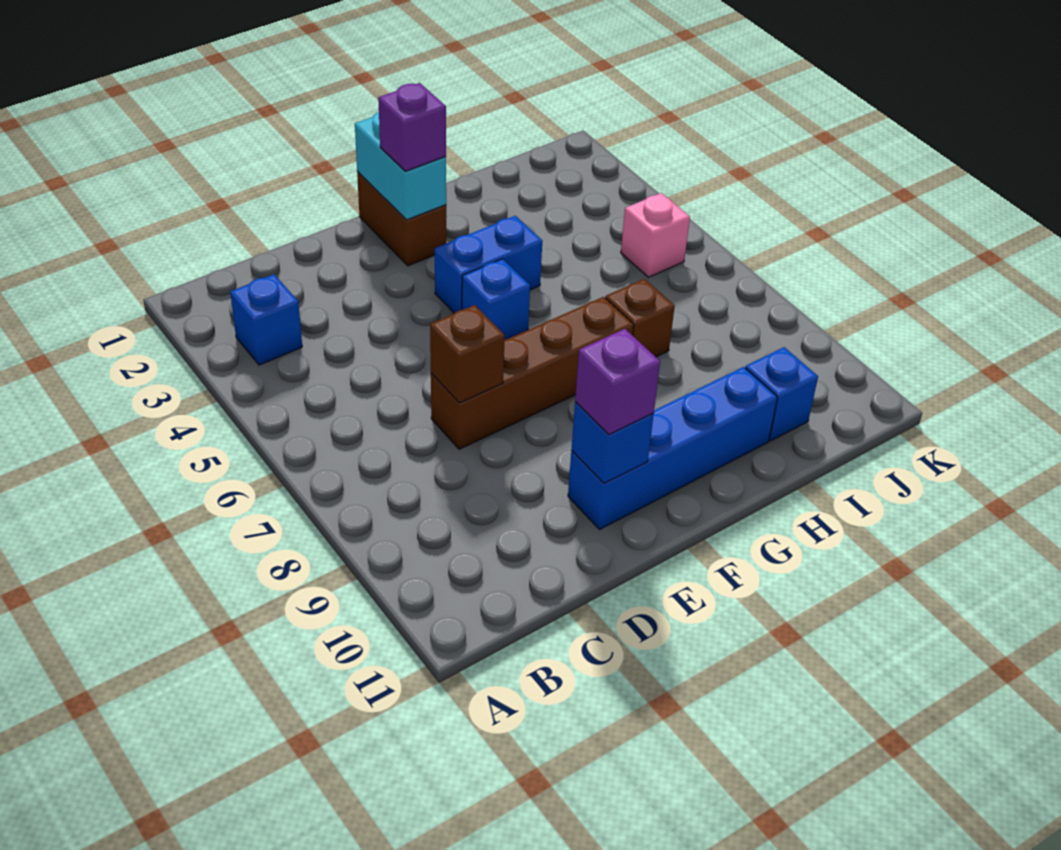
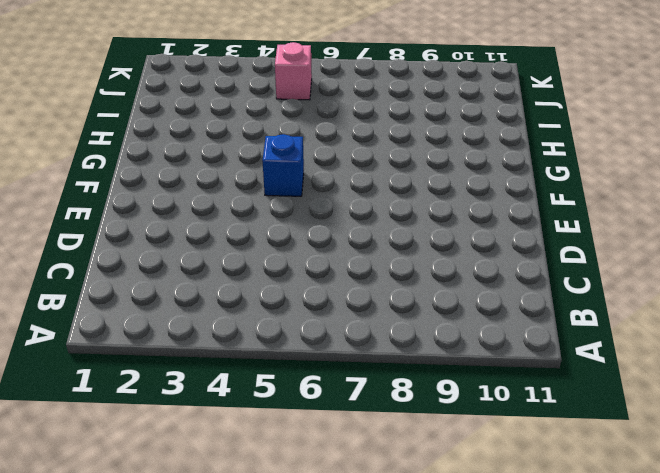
none -> blue brick B3 level 1
none -> brown brick D7:G7 level 1
none -> blue brick E10:H10 level 1

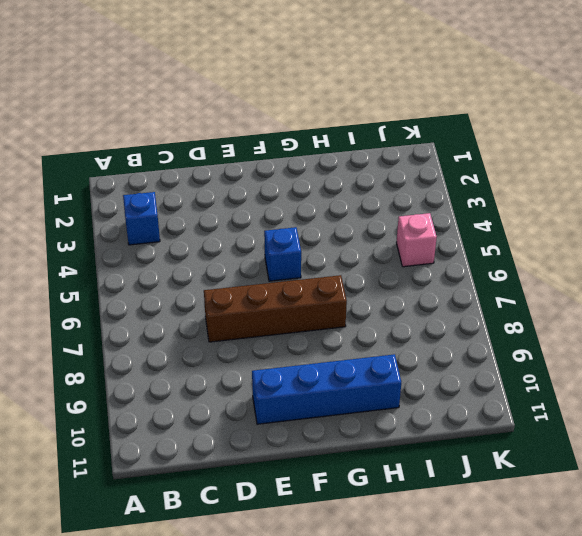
none -> brown brick F1:F2 level 1
none -> blue brick F4:G4 level 1
none -> brown brick H7 level 1

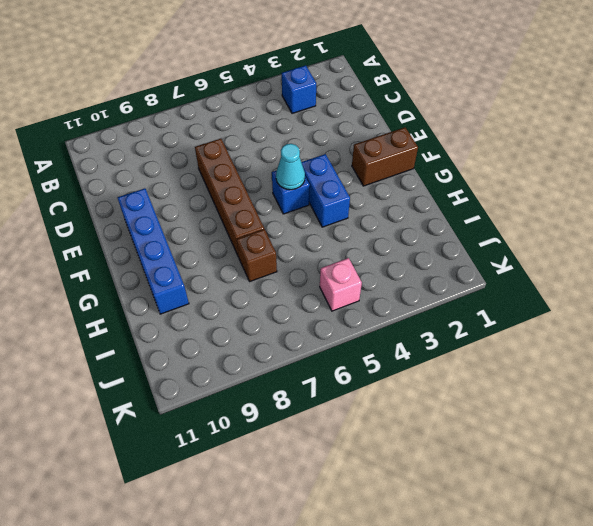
cyan cone F5 level 2 -> none
none -> blue brick I10 level 1
none -> brown brick D7 level 2
none -> blue brick E10 level 2

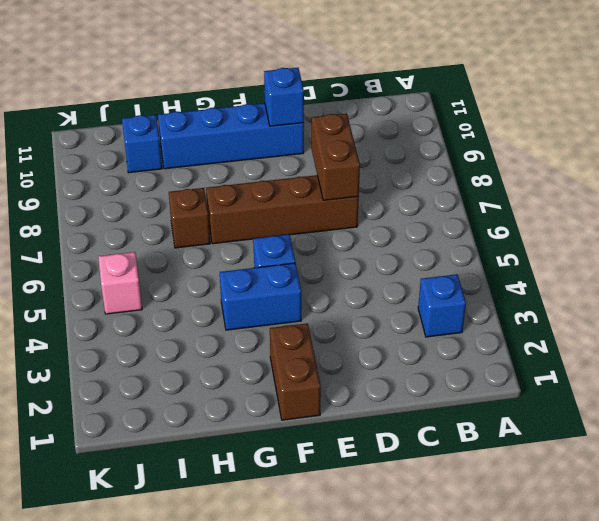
brown brick D7:D8 level 2 -> brown brick D7 level 2
none -> cyan brick F1:F2 level 2
none -> purple brick E10 level 3
none -> purple brick F2 level 3

